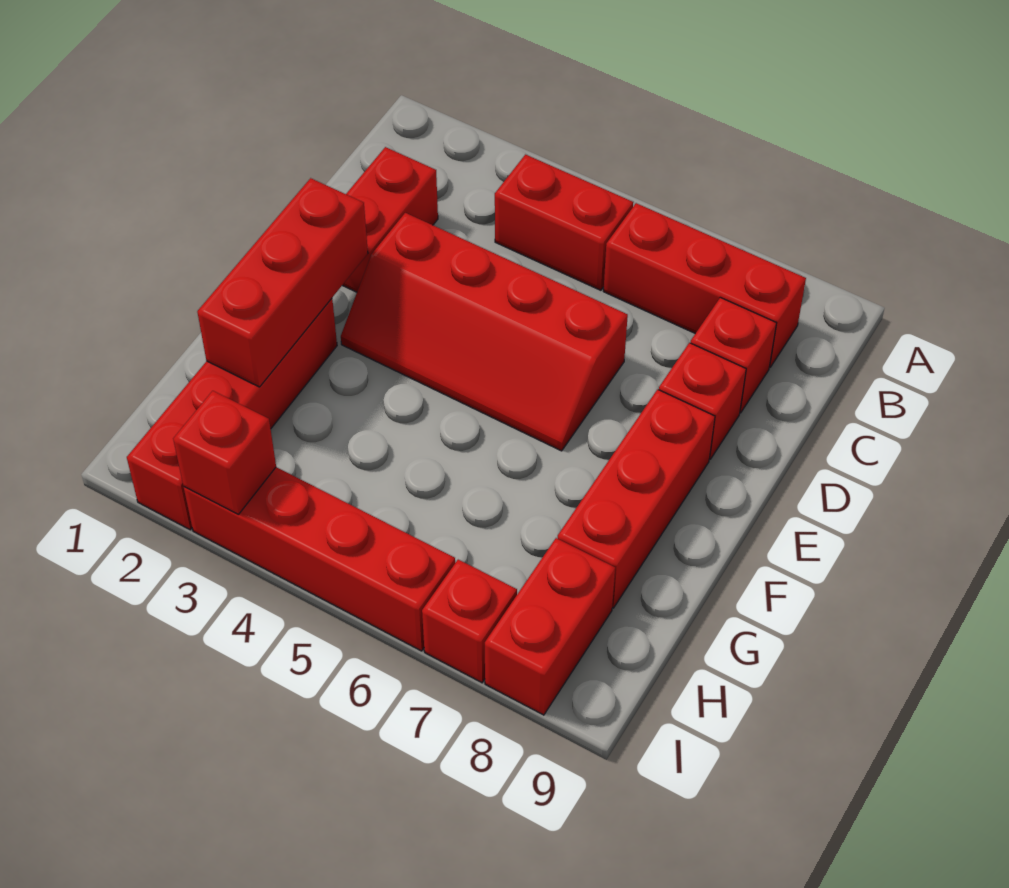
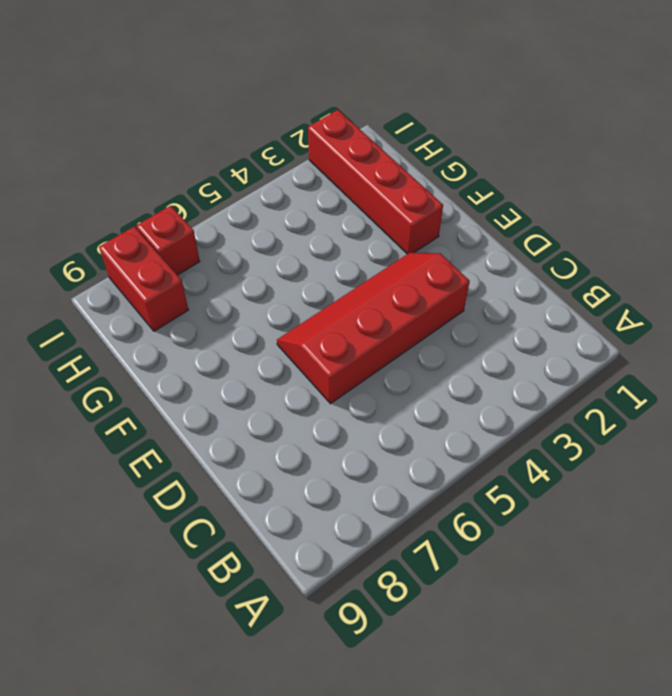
none -> red brick B4:B5 level 1
none -> red brick B6:B8 level 1
none -> red brick C2:D2 level 1

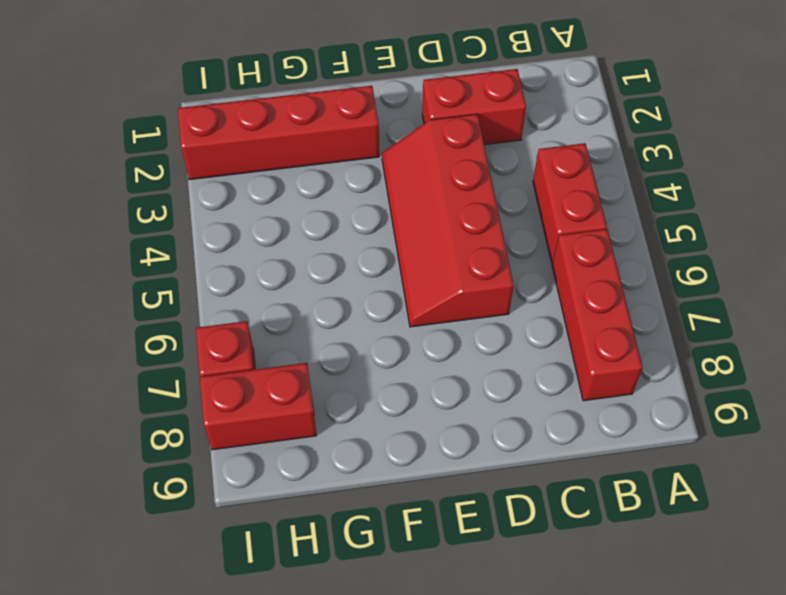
none -> red brick C8 level 1
none -> red brick D8 level 1
none -> red brick E8:G8 level 1

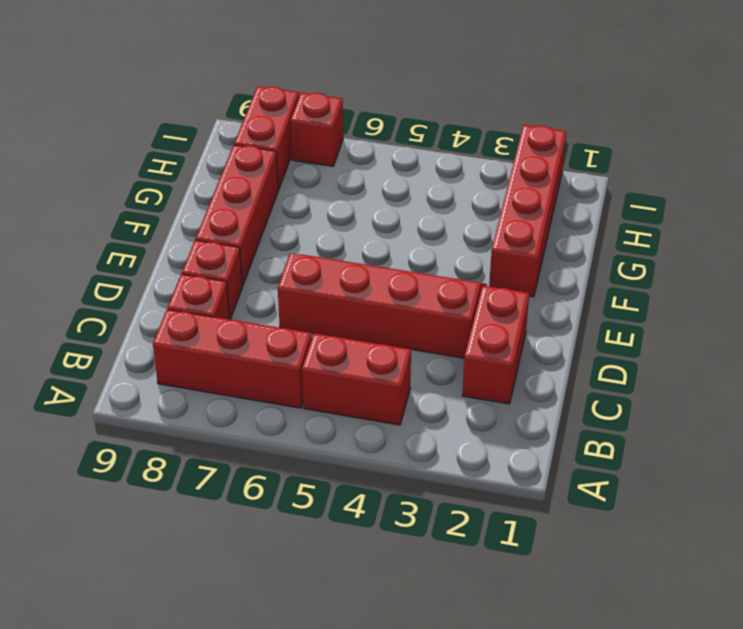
none -> red brick I3:I6 level 1
none -> red brick E2:G2 level 2
none -> red brick I3 level 2

